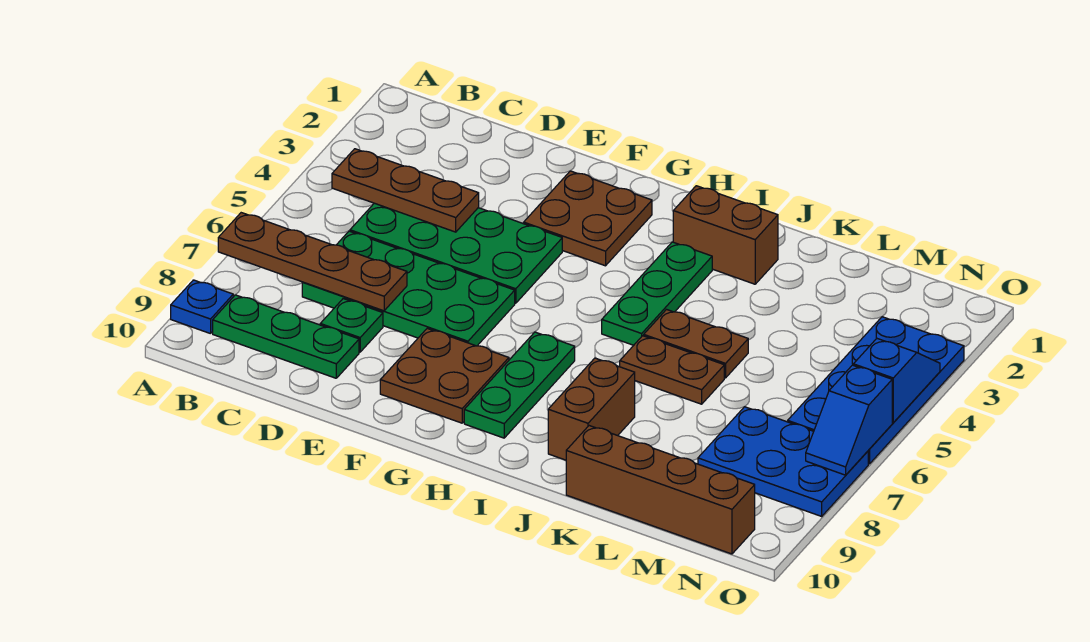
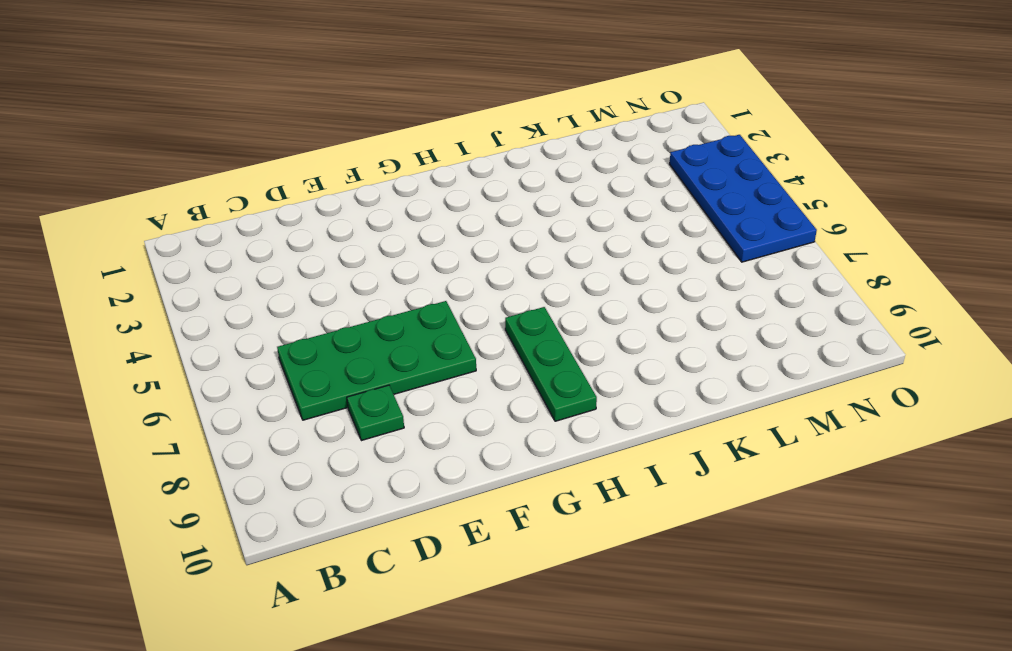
none -> blue plate A9 level 1
none -> green plate B9:D9 level 1
none -> green plate C4:F5 level 1

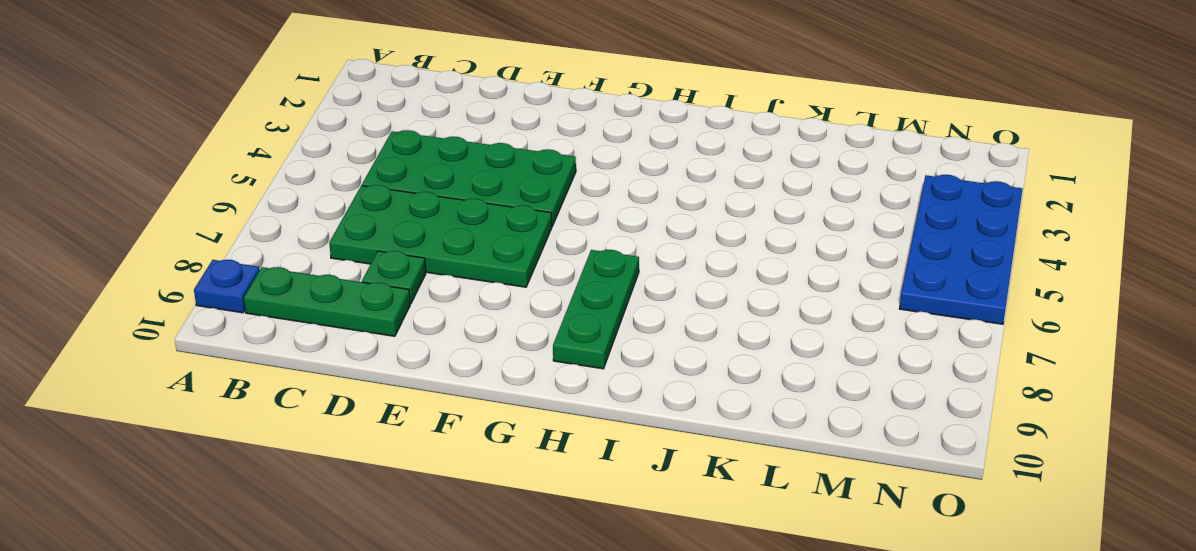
none -> brown plate F2:G3 level 1
none -> brown plate F8:G9 level 1
none -> brown brick I2:J2 level 1

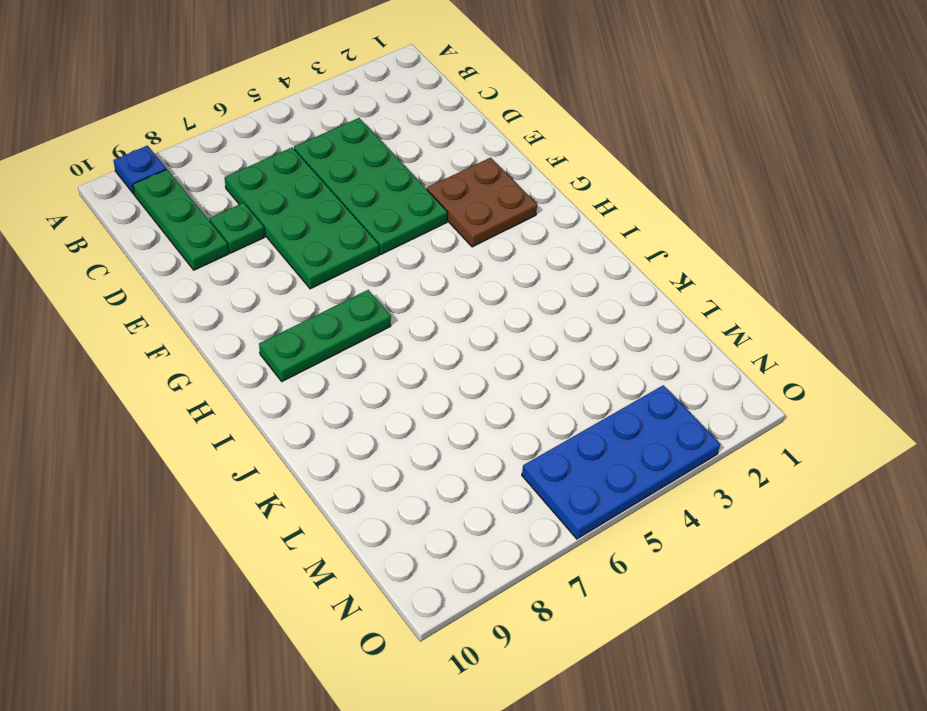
none -> brown plate F8:G9 level 1
none -> brown brick I2:J2 level 1
none -> green plate I3:I5 level 1

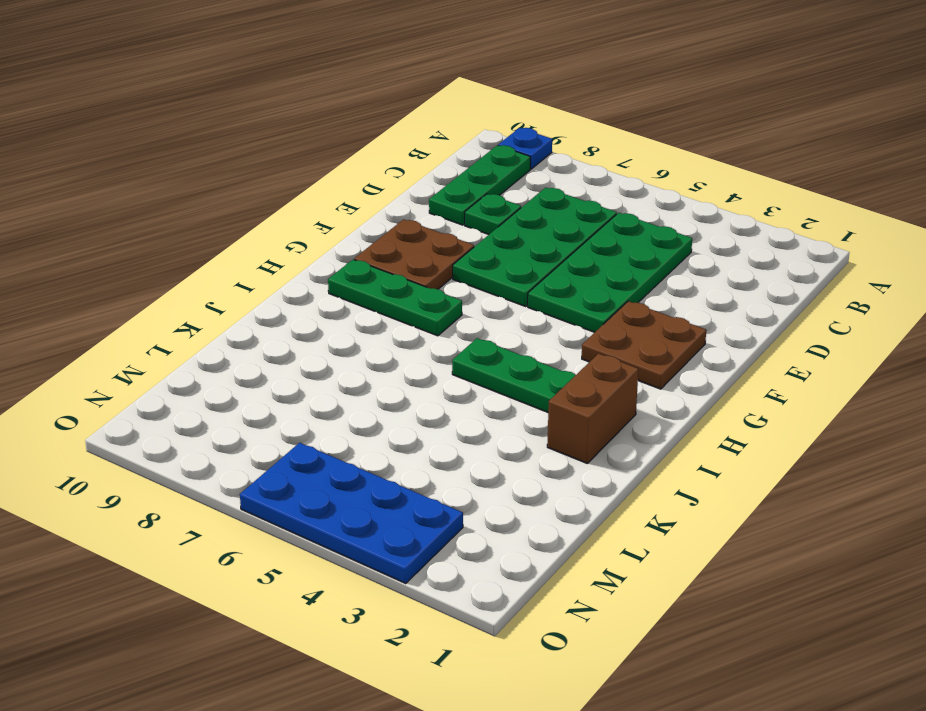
none -> brown plate J5:K5 level 1
none -> brown plate J6:K6 level 1
none -> brown brick J8:J9 level 1

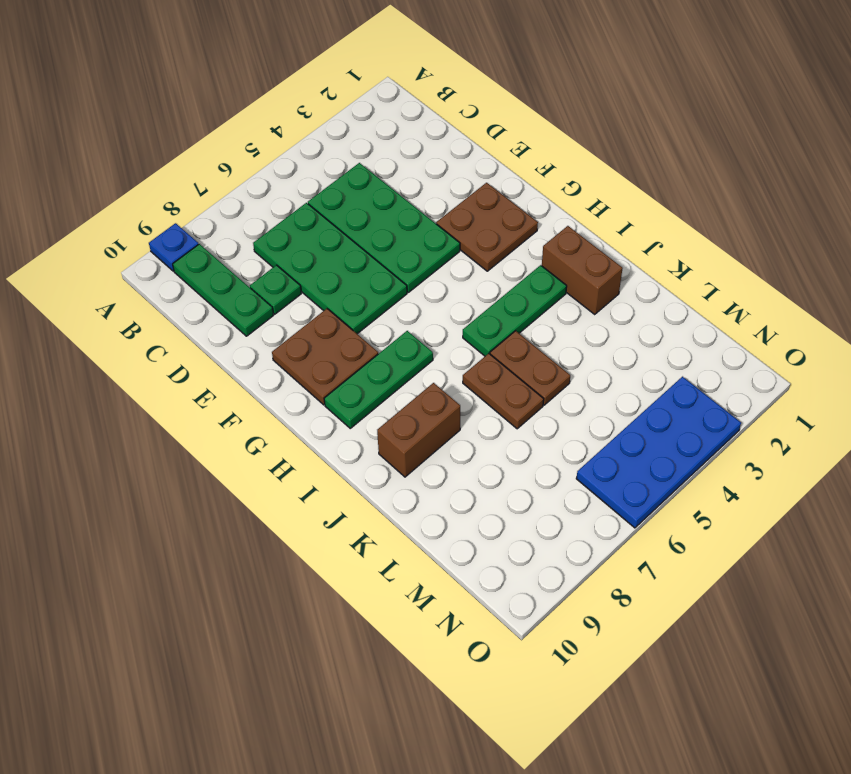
none -> brown brick K10:N10 level 1
none -> blue plate M7:O8 level 1
none -> brown plate A7:D7 level 2

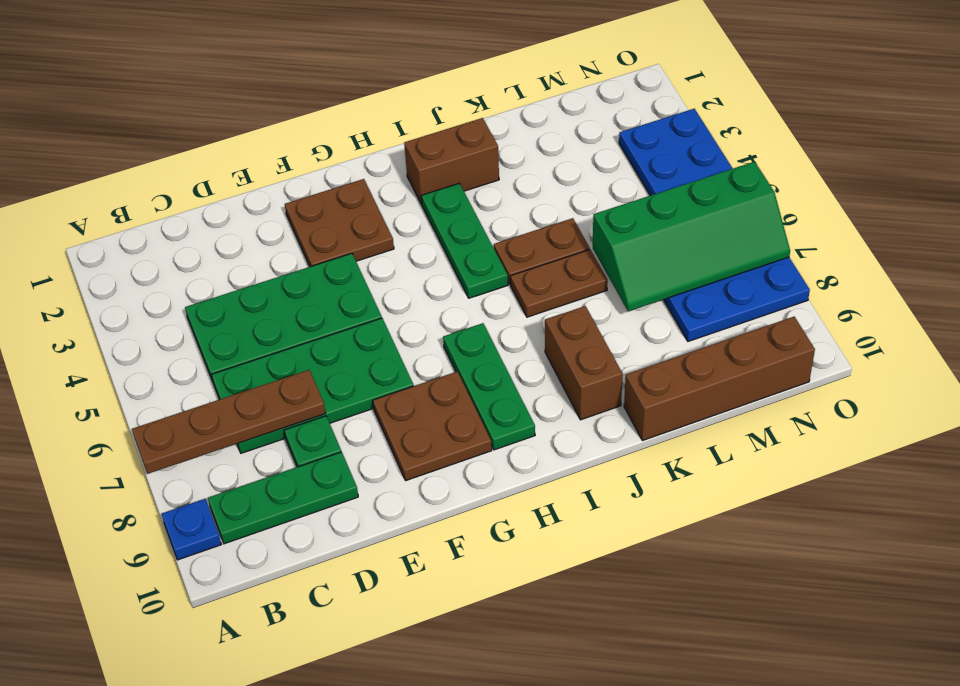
green slope L6:O7 level 2 top 6 -> blue slope O6:O7 level 2 top 6
none -> brown plate B4:D4 level 2
none -> blue slope O4:O5 level 2 top 5

